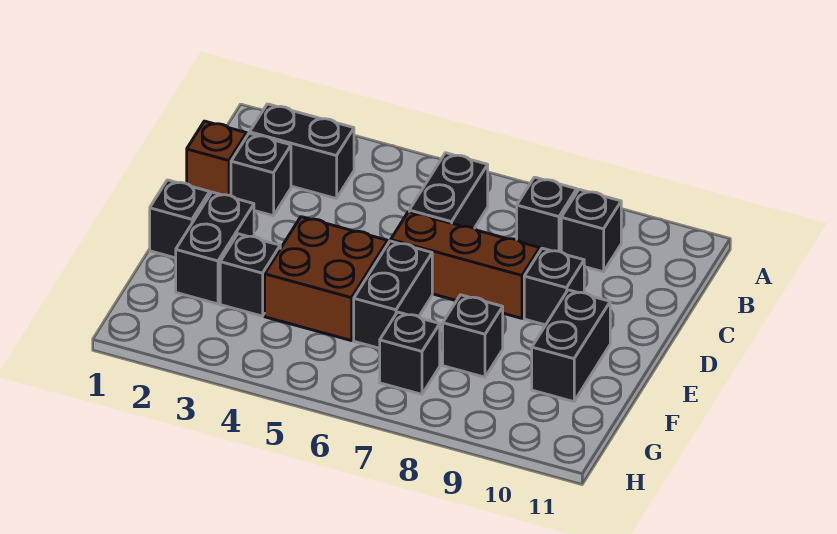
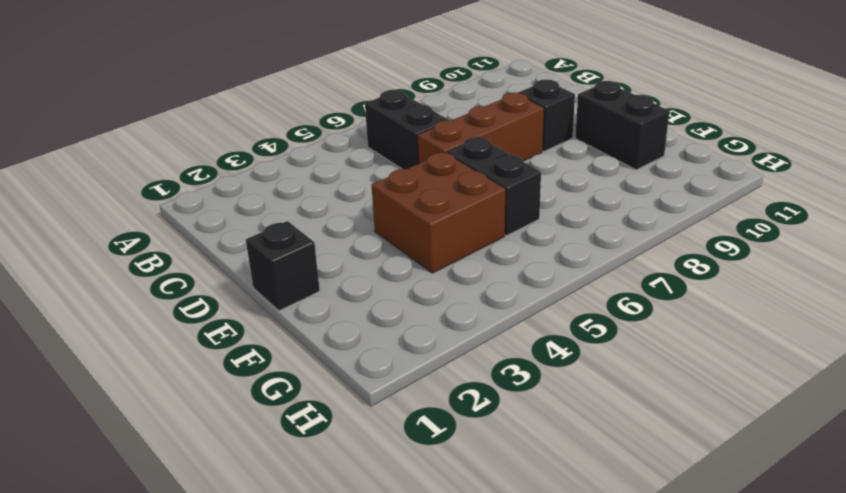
none -> black brick B2:B3 level 1
none -> black brick B8 level 1
none -> black brick B9 level 1

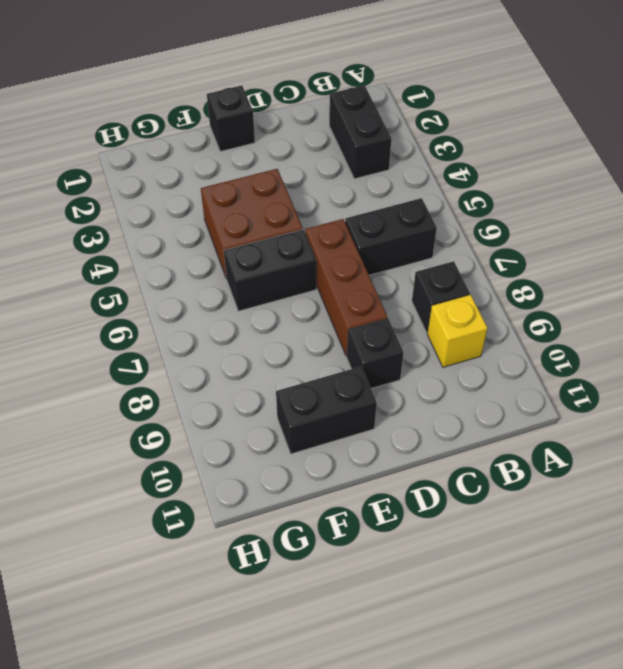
yellow brick B9 level 1 -> black brick B9 level 1
none -> brown brick C1 level 1
none -> black brick C2 level 1
none -> black brick E2:F2 level 1

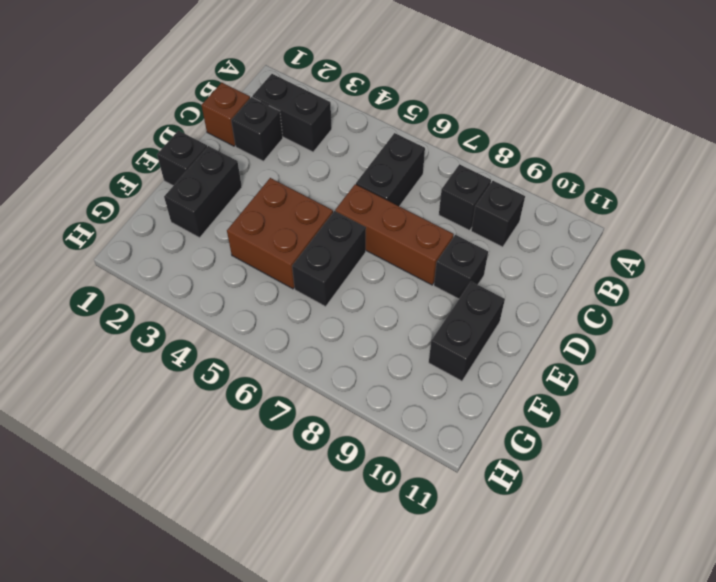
none -> black brick F3 level 1
none -> black brick F8 level 1
none -> black brick G7 level 1

